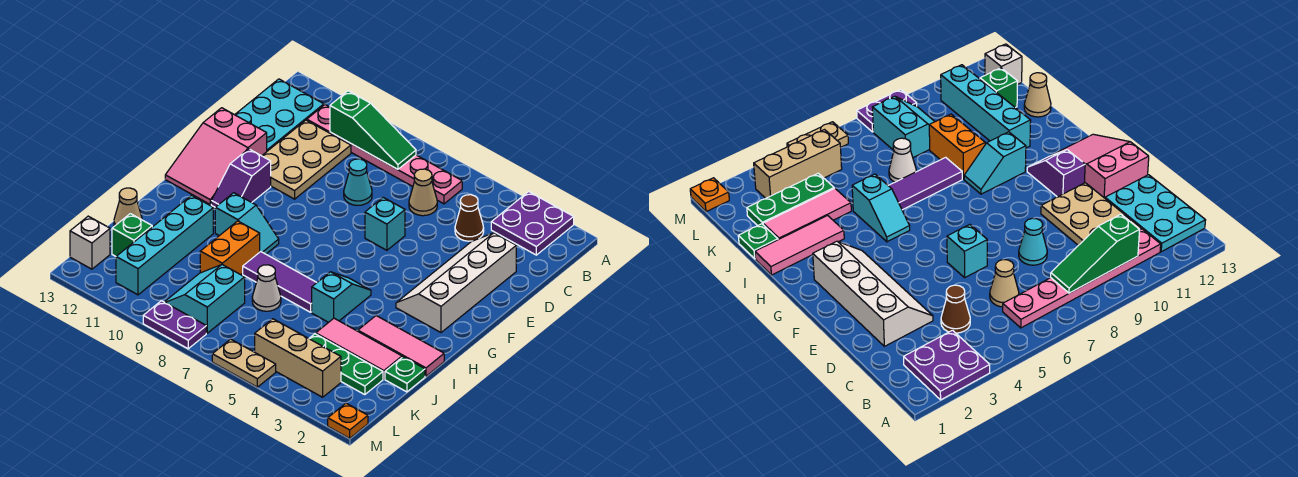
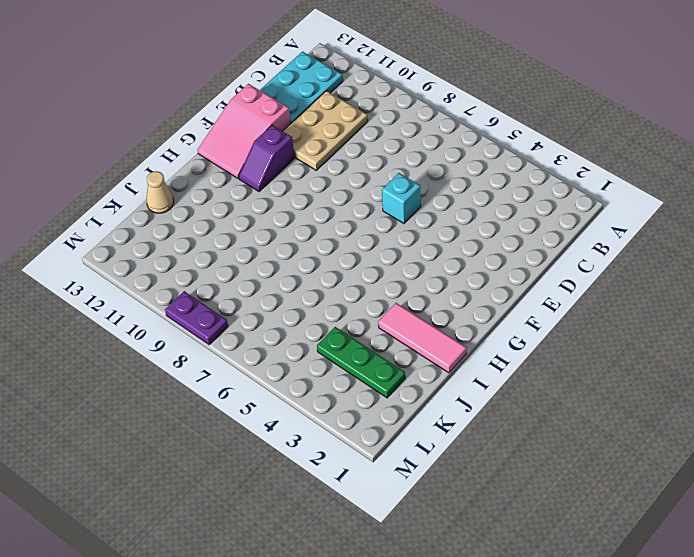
none -> purple plate A2:B3 level 1
none -> pink plate B6:B11 level 1
none -> brown cone C4 level 1
none -> tan cone C6 level 1

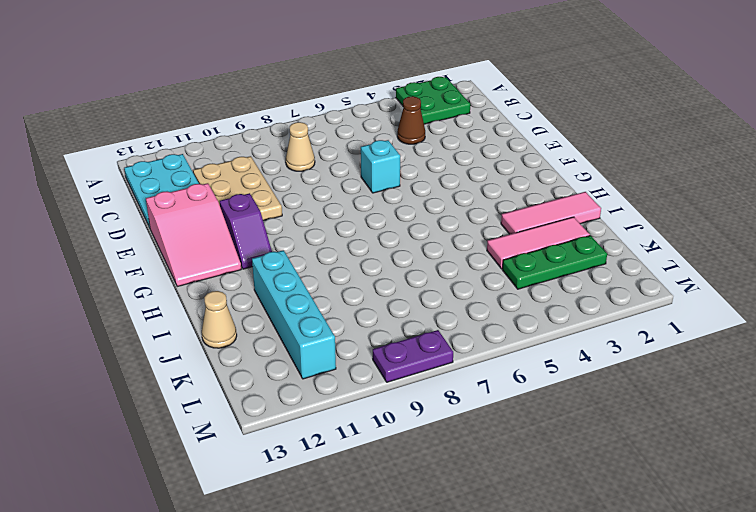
green plate A2:B3 level 1 -> purple plate A2:B3 level 1
tan cone C8 level 1 -> tan cone C6 level 1
none -> pink plate B6:B11 level 1
none -> white slope D2:G3 level 1 top 2
none -> cyan cone D8 level 1
none -> cyan slope H5:I5 level 1 top I

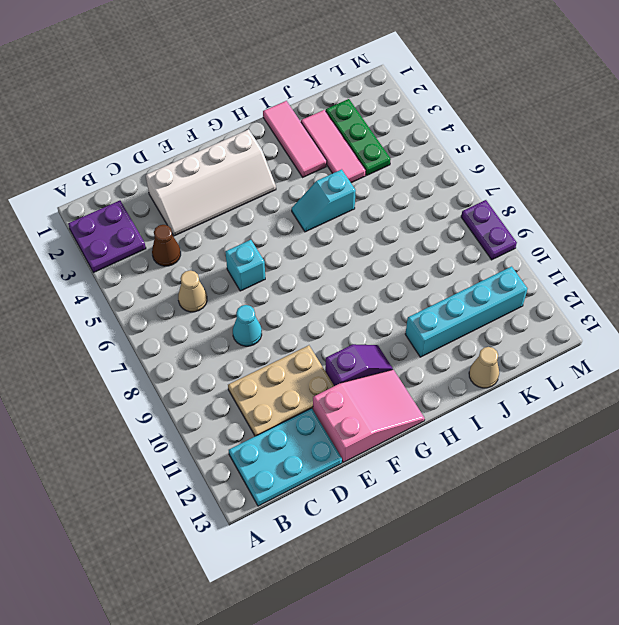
none -> pink plate B6:B11 level 1
none -> cyan slope H9:H10 level 1 top 10
none -> purple tile I6:I8 level 1
none -> orange brick I9:J9 level 1

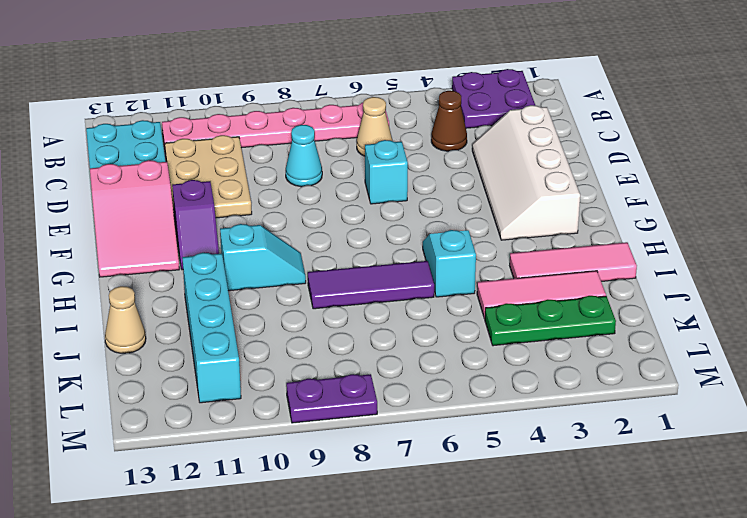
none -> orange brick I9:J9 level 1
none -> green plate J1 level 1
none -> white cone J7 level 1
none -> cyan slope K8:L9 level 1 top 8

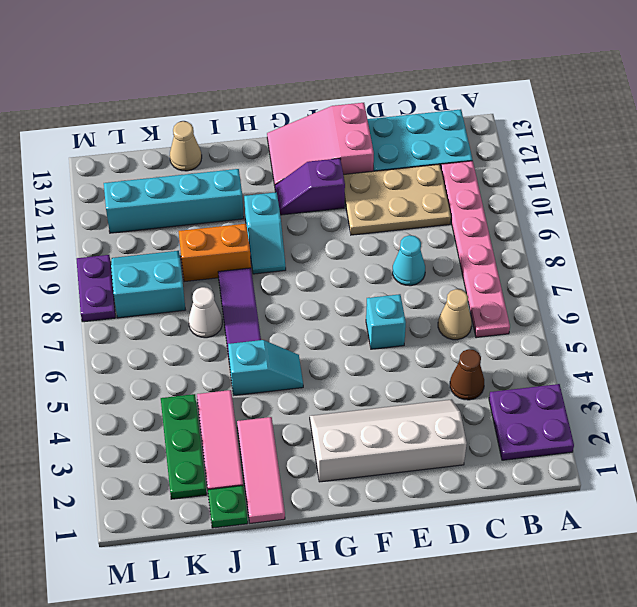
none -> green brick K12 level 1
none -> tan brick L3:L5 level 1
none -> white brick L13 level 1
none -> orange plate M1 level 1

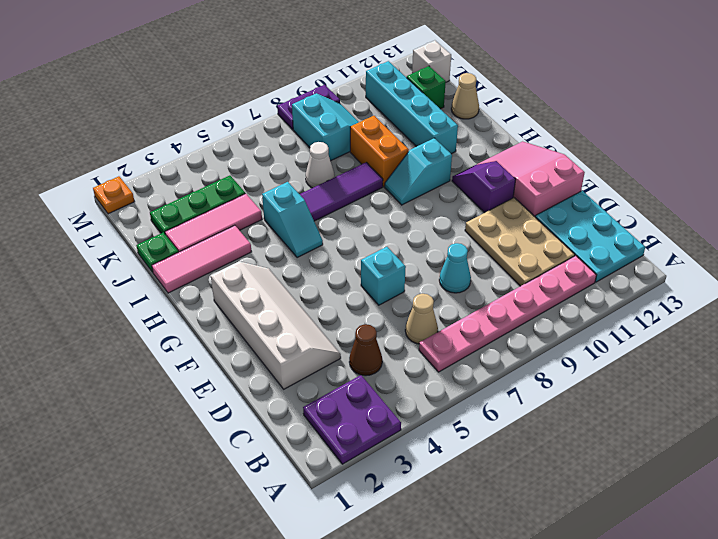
none -> tan brick L3:L5 level 1
none -> tan plate M5:M6 level 1
none -> green slope B8:B10 level 2 top 10

